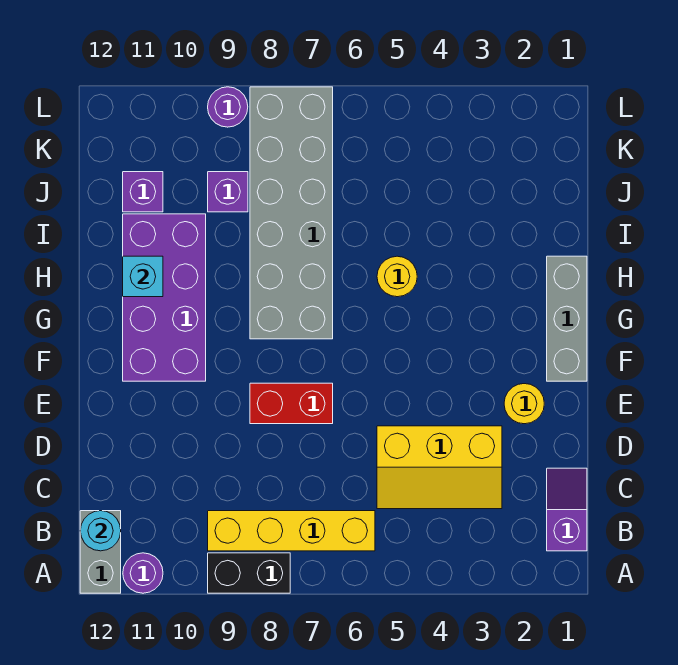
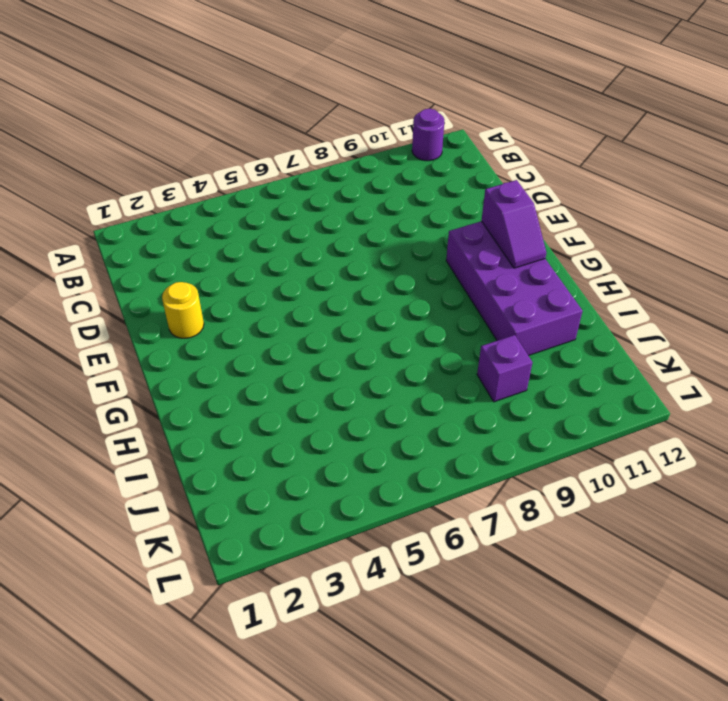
purple slope F11:G11 level 2 top F -> purple slope B1:C1 level 1 top B
none -> black brick A8:A9 level 1
none -> grey brick A12:B12 level 1
none -> yellow brick B6:B9 level 1

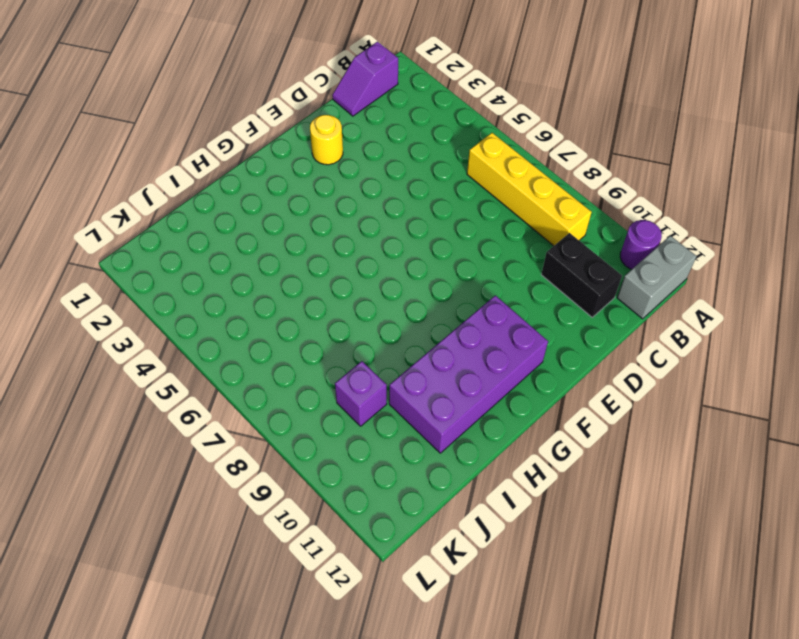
black brick C10:C11 level 1 -> black brick A8:A9 level 1
none -> yellow slope C3:D5 level 1 top D
none -> red brick E7:E8 level 1
none -> grey brick F1:H1 level 1

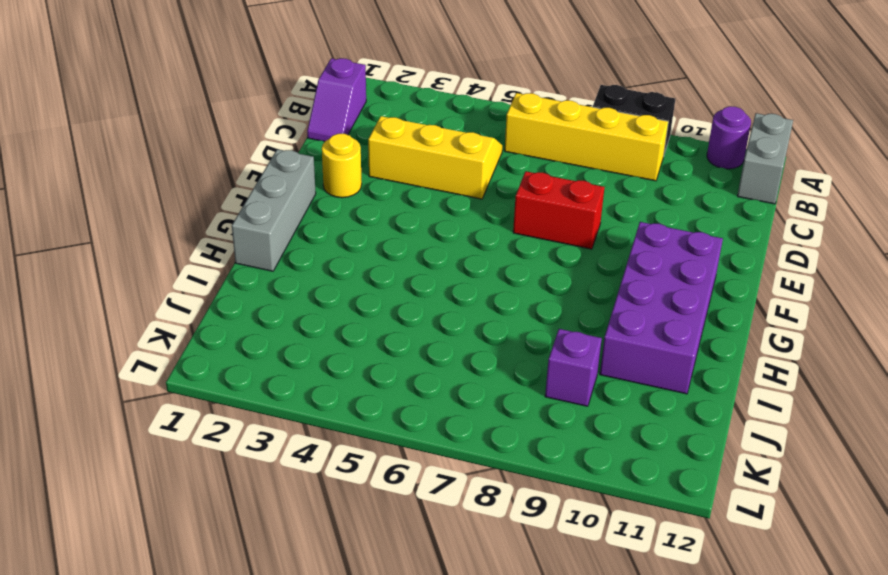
none -> grey brick G7:L8 level 1
none -> yellow round brick H5 level 1
none -> purple brick J11 level 1

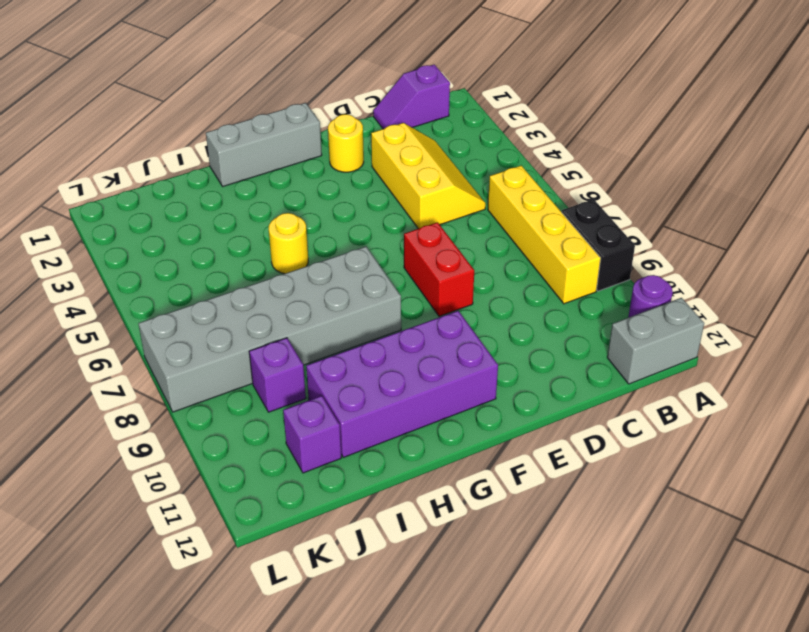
none -> purple round brick L9 level 1
none -> cyan round brick B12 level 2
none -> cyan brick H11 level 2

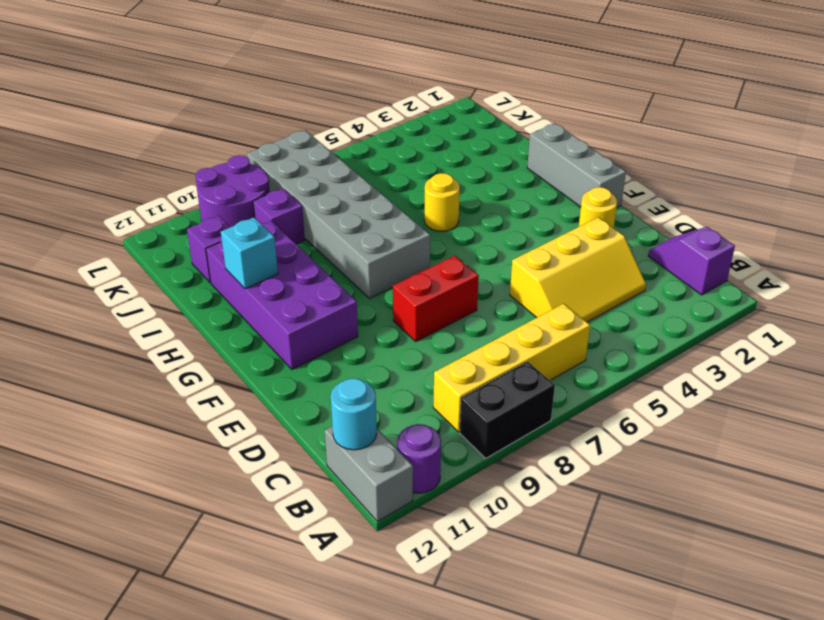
purple round brick K9:L10 level 1 -> purple round brick L9 level 1

